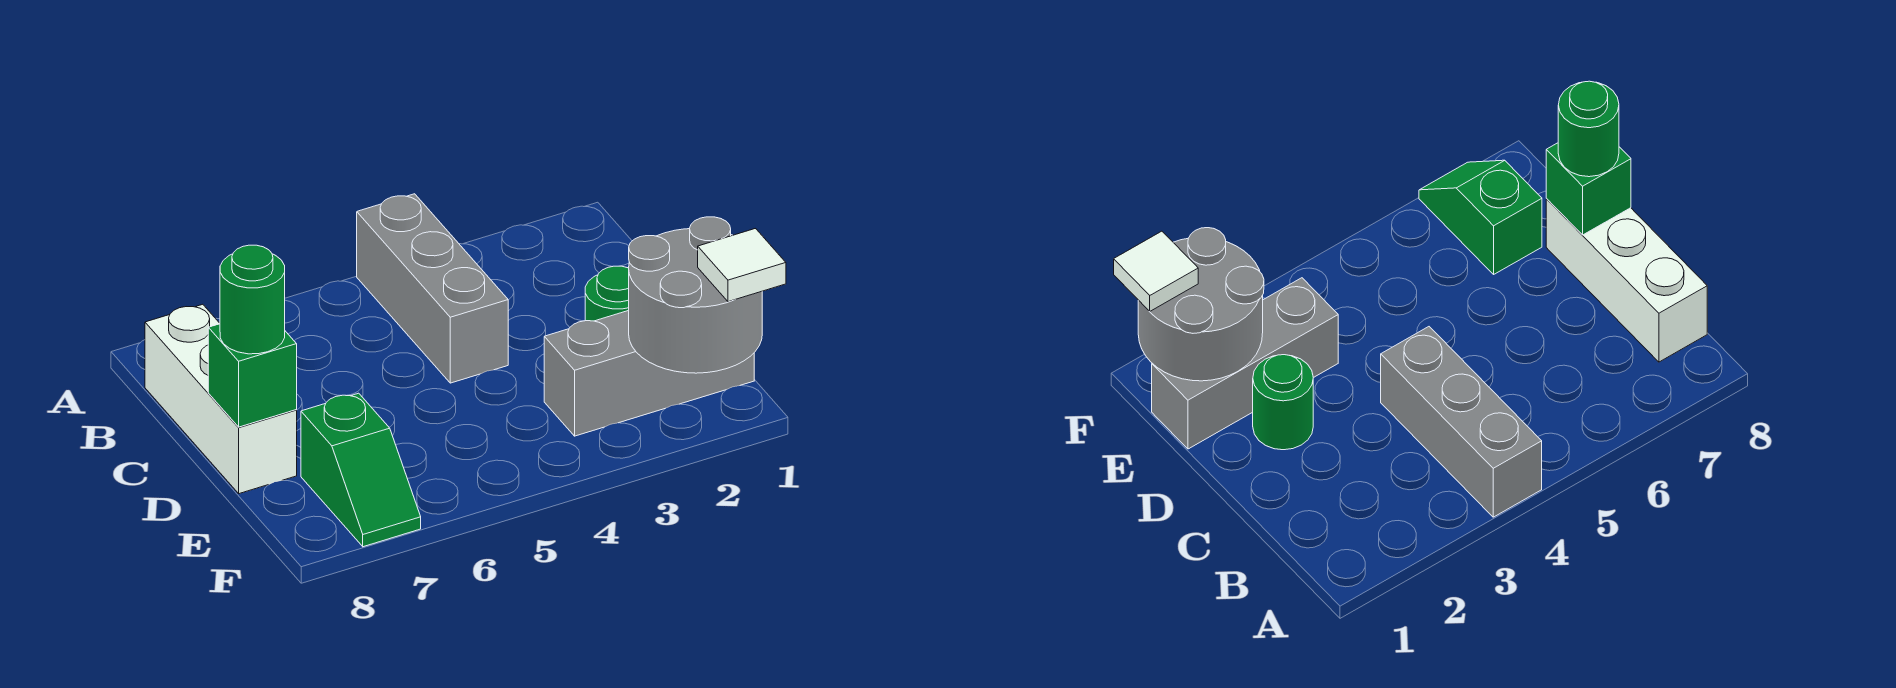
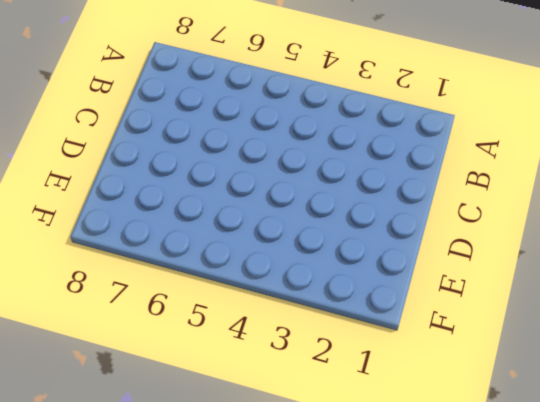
none -> grey brick A4:C4 level 1
none -> white brick B8:D8 level 1

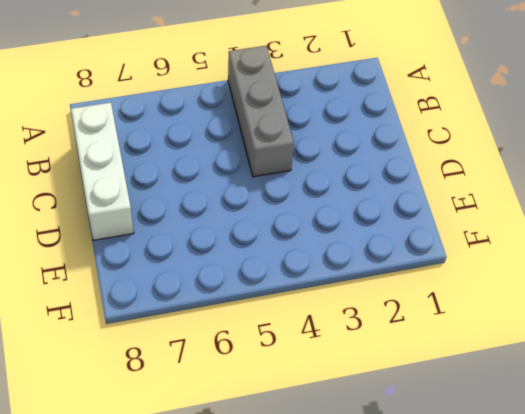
none -> green round brick D2 level 1
none -> grey brick E1:E3 level 1

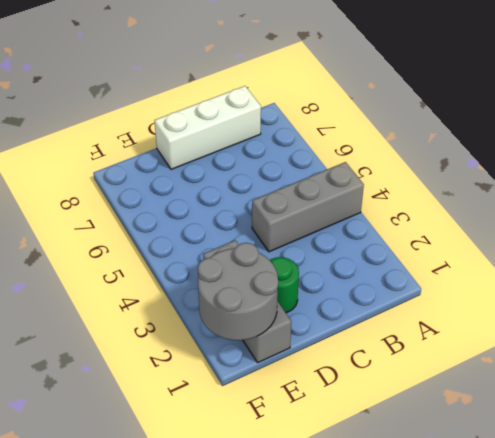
none -> green slope E7:F7 level 1 top E
none -> green brick D8 level 2

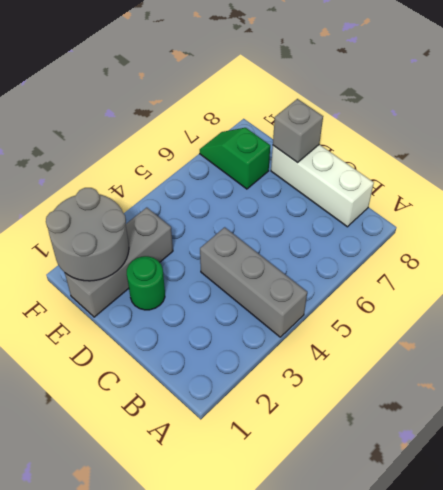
grey brick D8 level 2 -> green brick D8 level 2
none -> green round brick D8 level 3
none -> white tile F1 level 3

